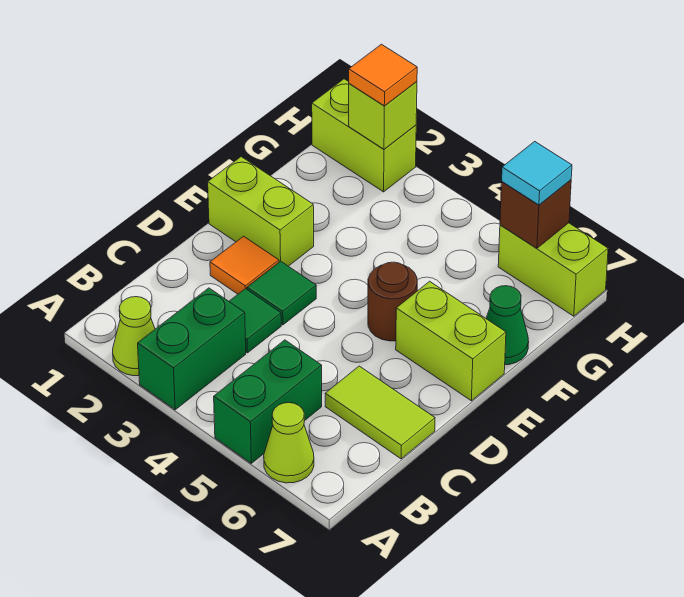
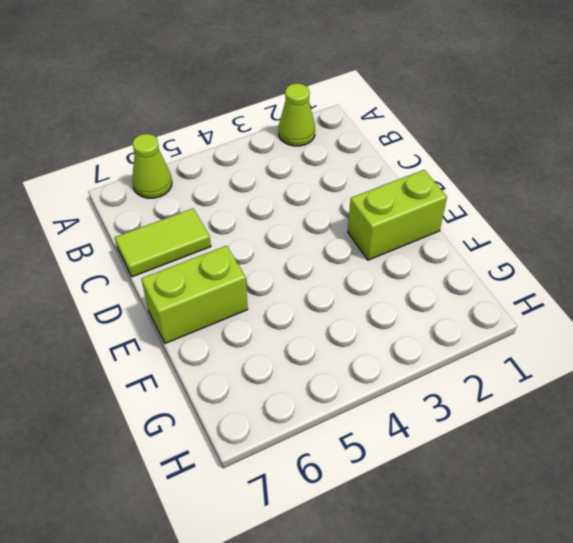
none -> green brick A3:B3 level 1
none -> green brick A5:B5 level 1
none -> green tile C3 level 1

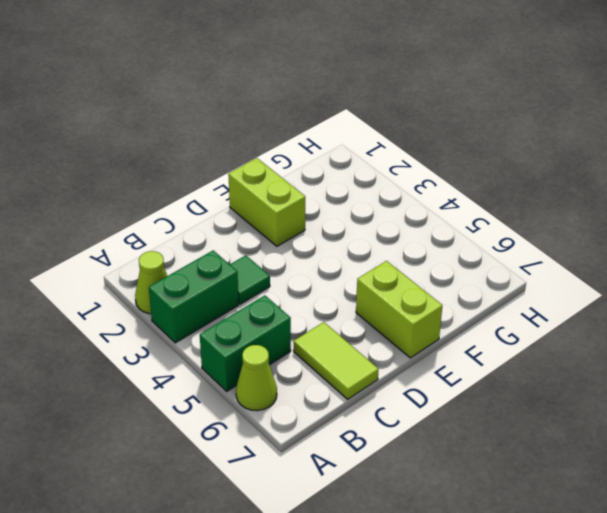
none -> orange tile D2 level 1
none -> green tile D3 level 1
none -> brown round brick E5 level 1

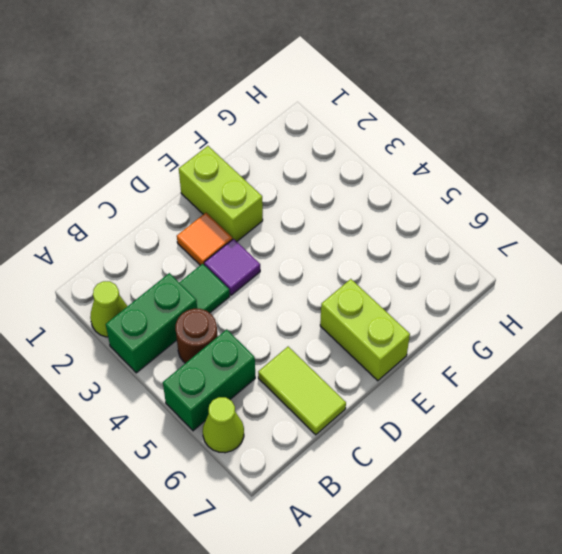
brown round brick B4 level 1 -> brown round brick E5 level 1
purple tile D3 level 1 -> green tile D3 level 1
none -> green cone F7 level 1
none -> lime brick H1:H2 level 1
none -> lime brick H6:H7 level 1

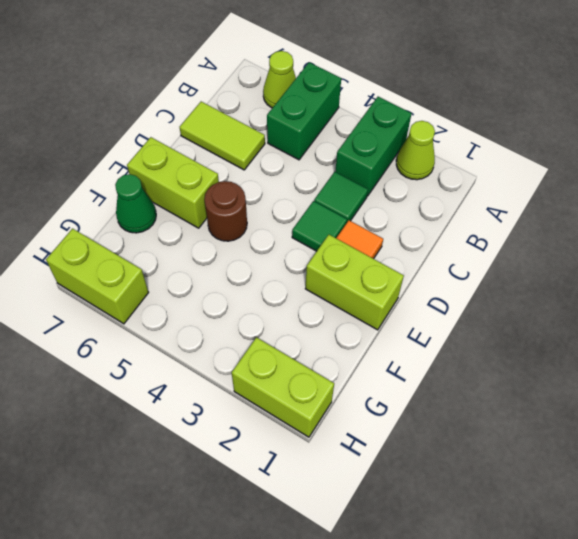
none -> lime brick H2 level 2
none -> brown brick H6 level 2
none -> orange tile H2 level 3

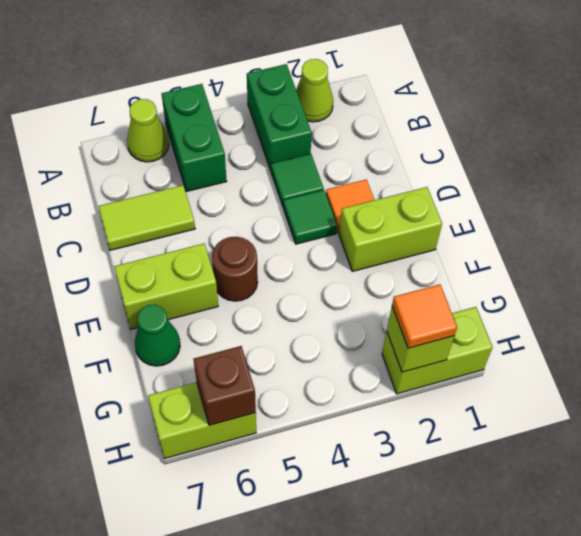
none -> cyan tile H6 level 3

